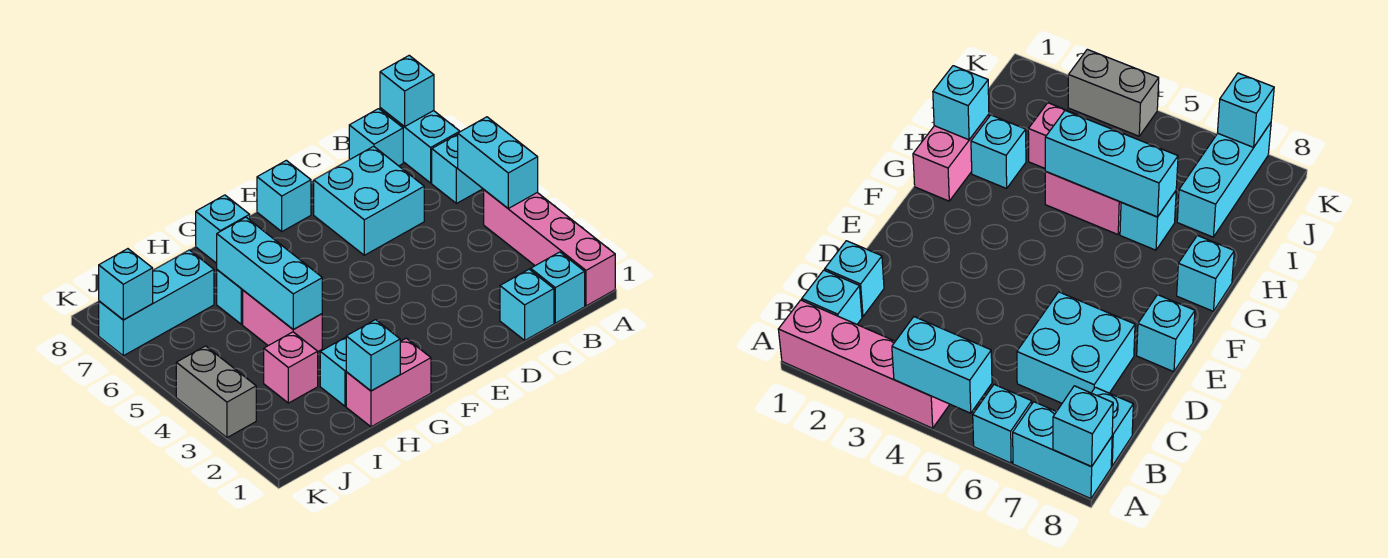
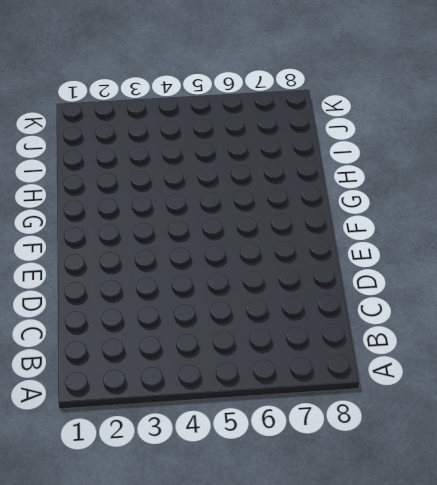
none -> pink brick A1:A4 level 1
none -> cyan brick A6 level 1
none -> cyan brick A7:A8 level 1

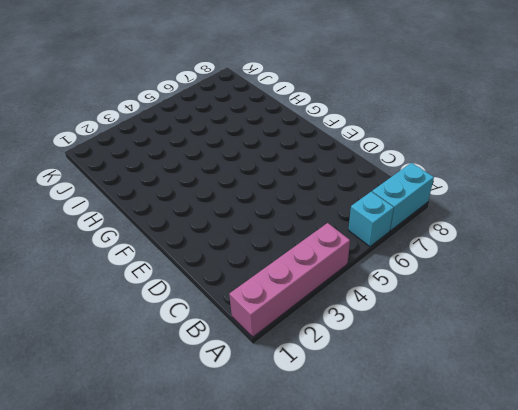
none -> cyan brick B1 level 1
none -> cyan brick B8 level 1
none -> cyan brick C1 level 1

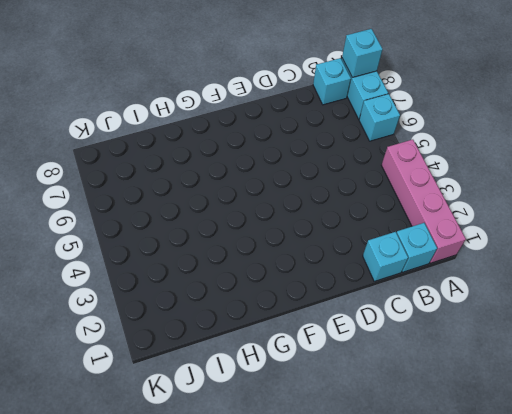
none -> cyan brick C6:D7 level 1
none -> cyan brick E8 level 1
none -> pink brick G1:H1 level 1

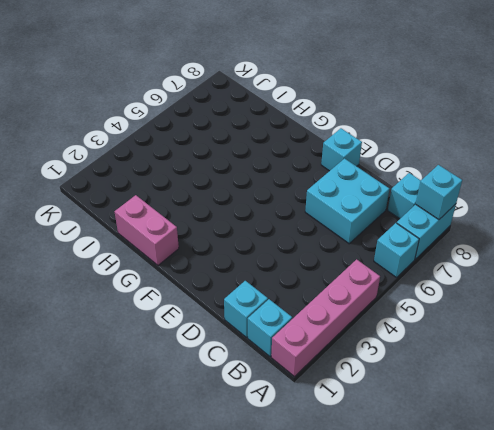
none -> cyan brick G8 level 1
none -> cyan brick H2 level 1
none -> pink brick H4:H5 level 1

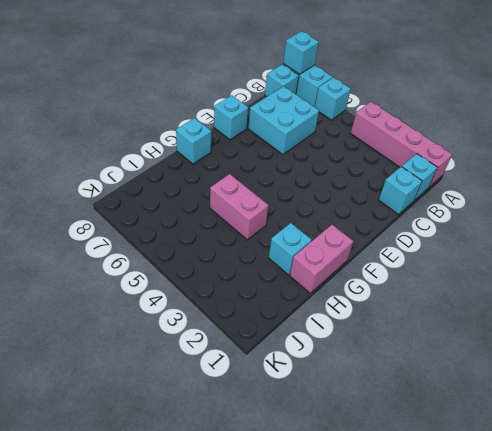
none -> cyan brick H6 level 1
none -> pink brick I3 level 1
none -> cyan brick I7:K7 level 1

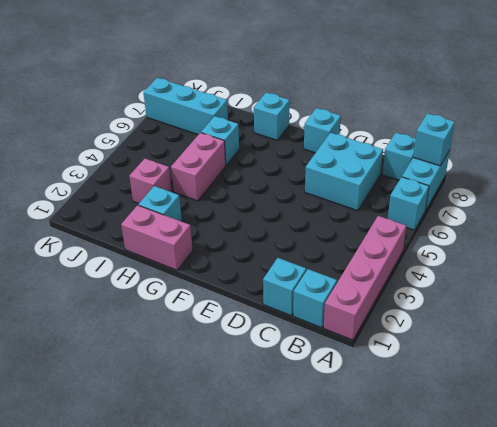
none -> grey brick K3:K4 level 1
none -> cyan brick A4:A5 level 2
none -> cyan brick H1 level 2

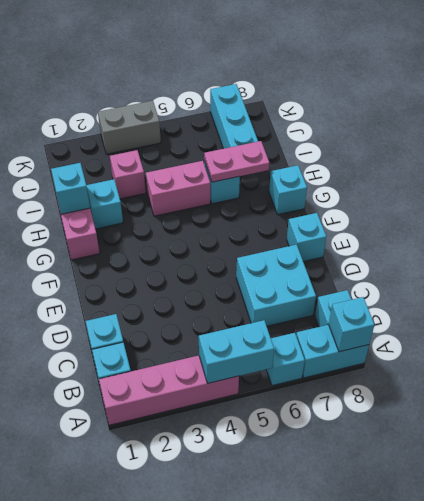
pink plate H6:H7 level 2 -> cyan brick H4:H6 level 2
none -> cyan brick K7 level 2

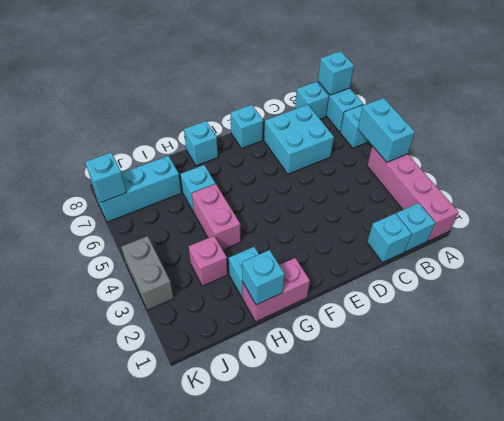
none -> cyan brick H4:H6 level 2

